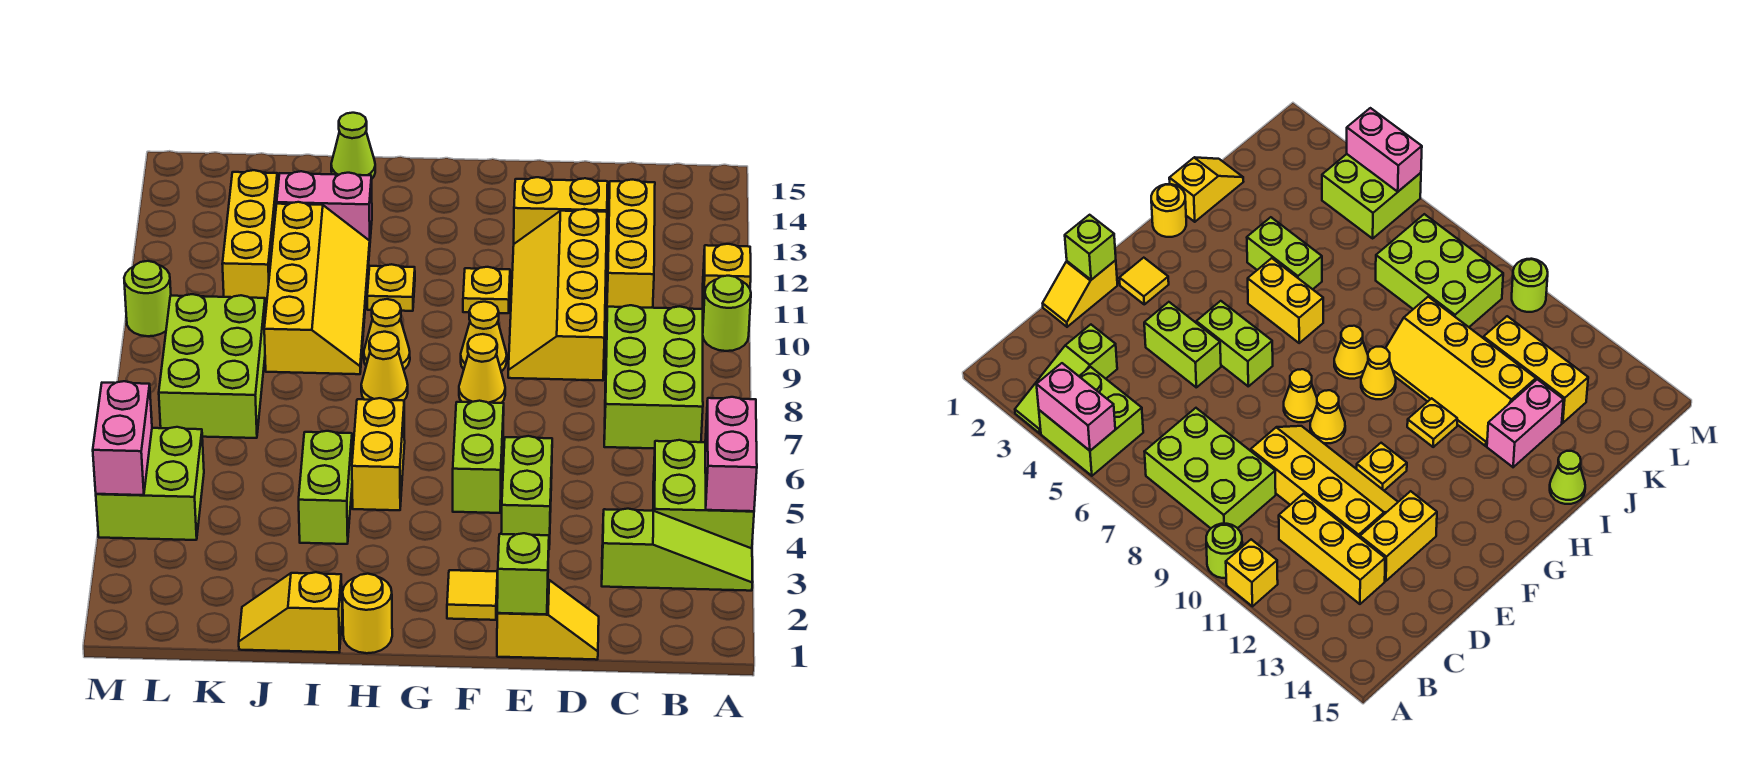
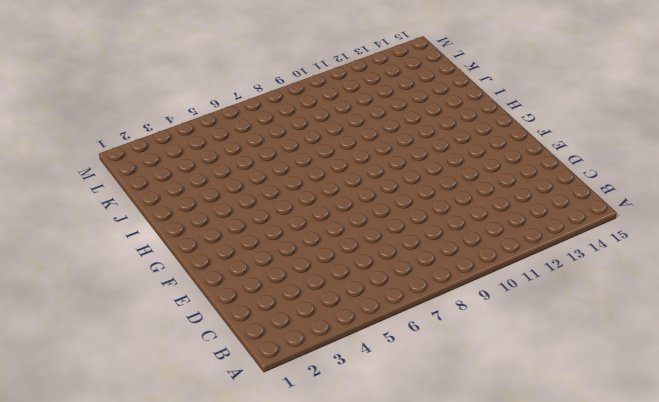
none -> lime slope A3:C3 level 1 top C
none -> lime brick A4:B5 level 1
none -> lime round brick A10 level 1
none -> yellow brick A11 level 1

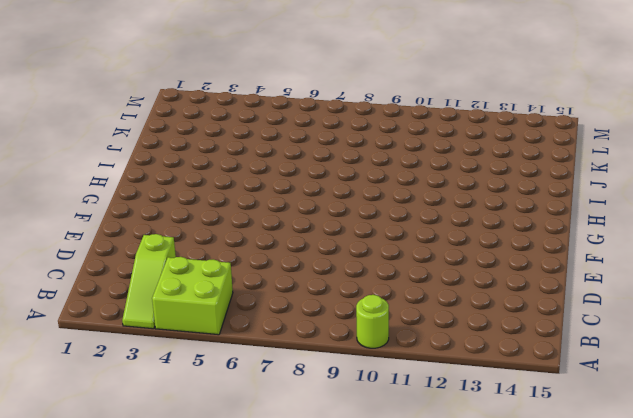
none -> yellow brick A11 level 1
none -> lime brick B7:C9 level 1
none -> yellow brick C11:C13 level 1
none -> yellow slope D1:E1 level 1 top E

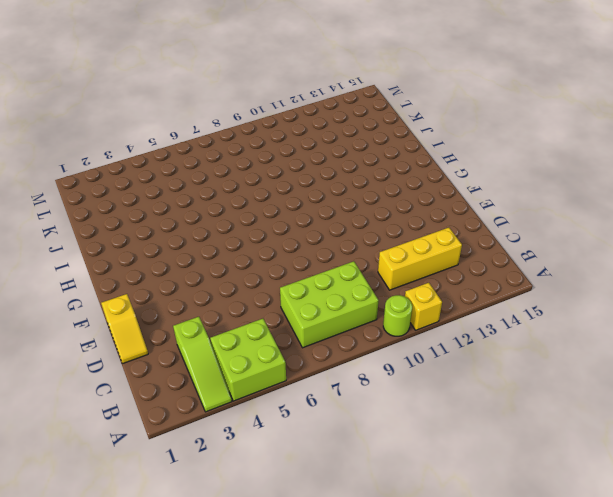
none -> yellow slope D9:E12 level 1 top D
none -> yellow brick D13:E13 level 1
none -> lime brick E4:E5 level 1
none -> yellow tile F2 level 1

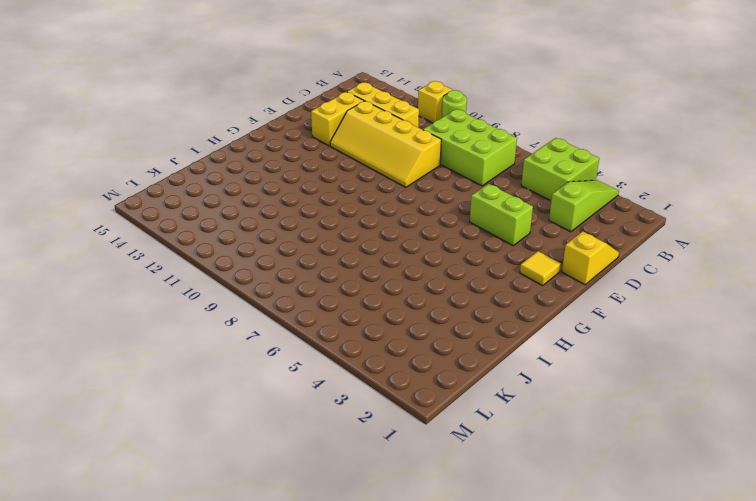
none -> lime brick F5:F6 level 1
none -> yellow cone F8 level 1
none -> yellow cone F9 level 1
none -> yellow plate F11 level 1

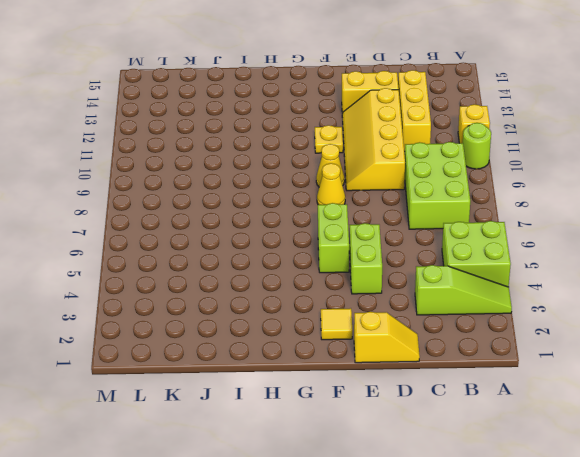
none -> yellow round brick H1 level 1
none -> yellow brick H5:H6 level 1
none -> yellow cone H8 level 1
none -> yellow cone H9 level 1

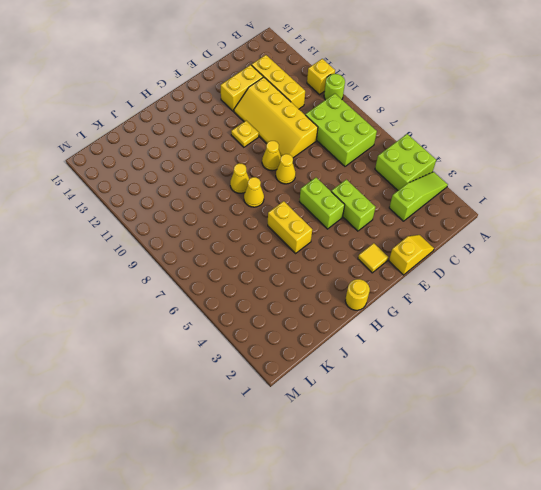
none -> yellow plate H11 level 1
none -> yellow slope I1:J1 level 1 top I
none -> lime brick I4:I5 level 1
none -> yellow slope I9:J12 level 1 top J

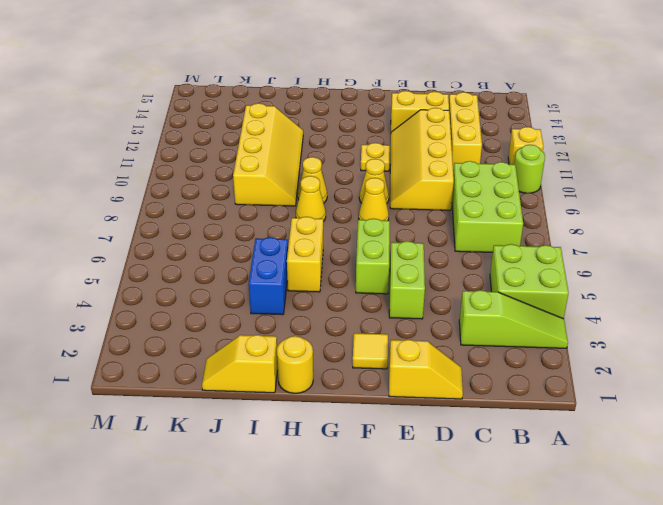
blue brick I4:I5 level 1 -> lime brick I4:I5 level 1
none -> yellow plate H11 level 1
none -> pink brick I13:J13 level 1
none -> lime cone I15 level 1
none -> lime brick K7:L9 level 1

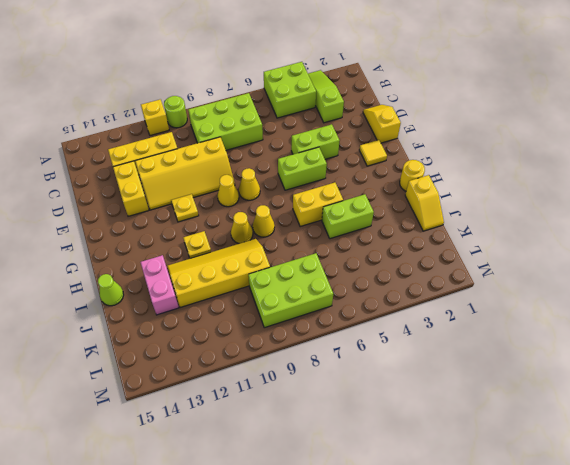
none -> yellow brick K11:K13 level 1
none -> lime brick L4:M5 level 1
none -> lime round brick M10 level 1
none -> pink brick A4:A5 level 2

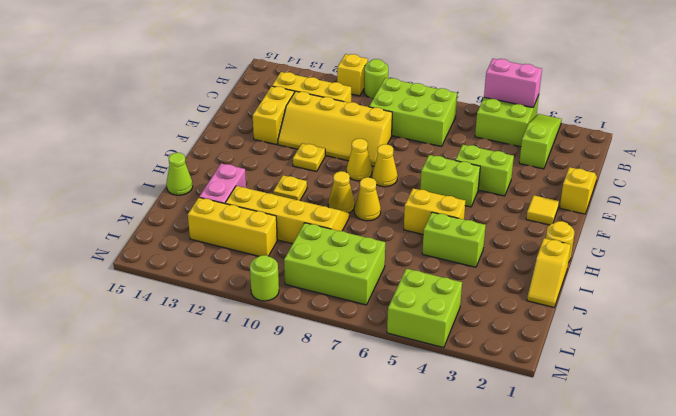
none -> lime brick E1 level 2
none -> pink brick M4:M5 level 2

